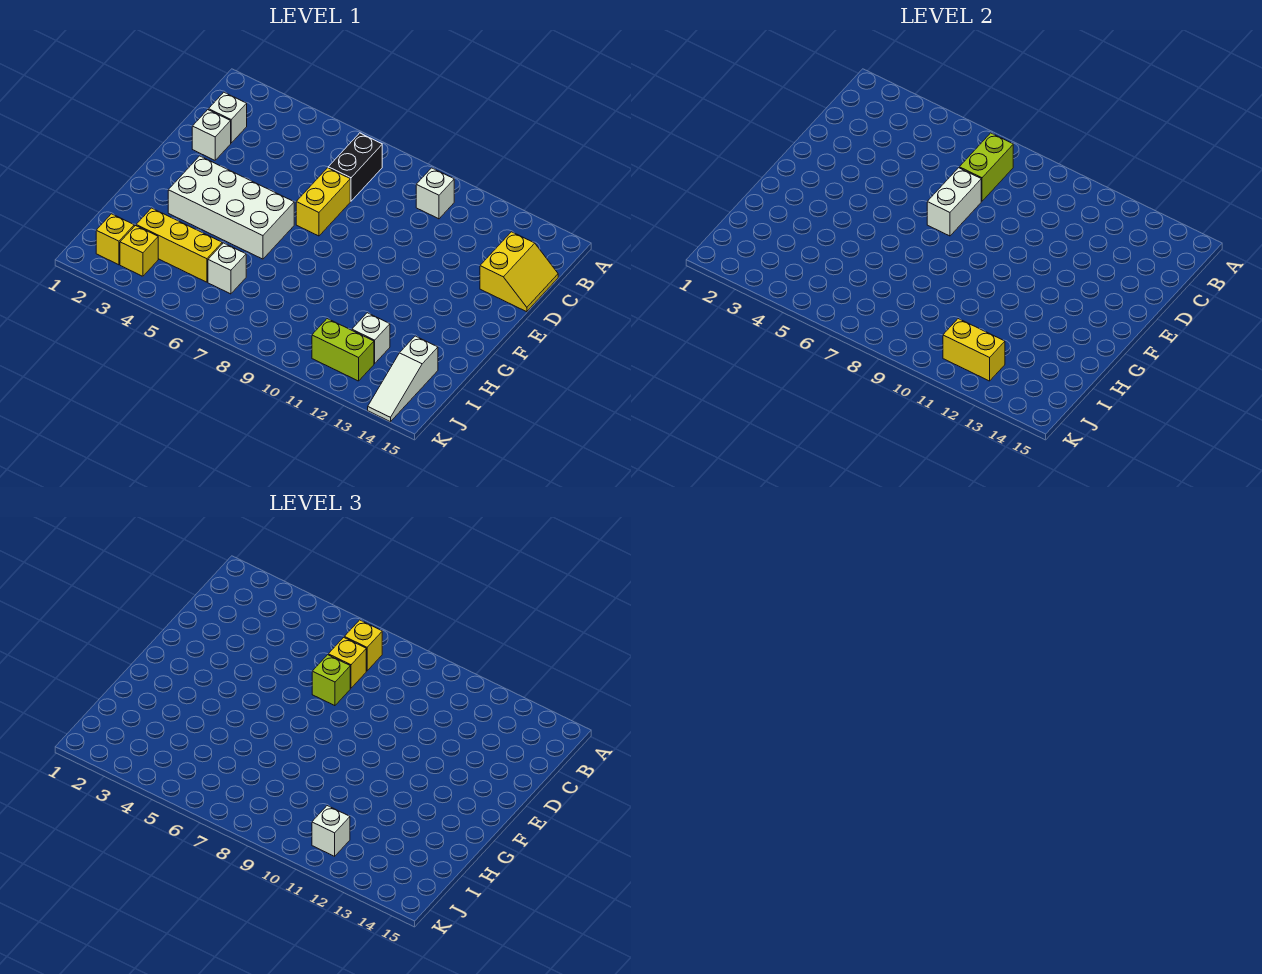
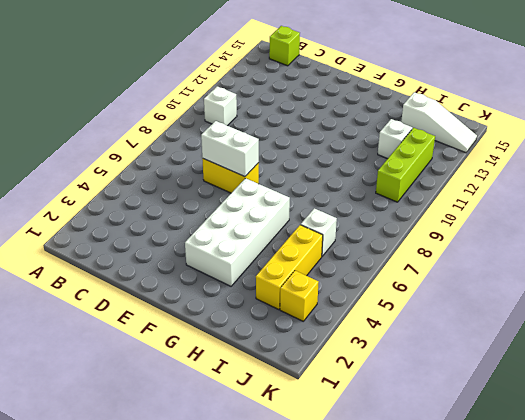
lime brick B15 level 1 -> lime brick D7 level 3
lime brick J10:J12 level 1 -> lime brick J11:J12 level 1
none -> black brick B7:C7 level 1
none -> white brick C2 level 1
none -> yellow slope C14:D15 level 1 top 14

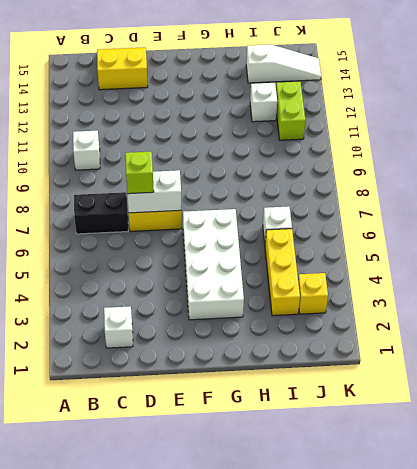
none -> white brick D2 level 1
none -> yellow brick J2 level 1
none -> lime brick B7:C7 level 2

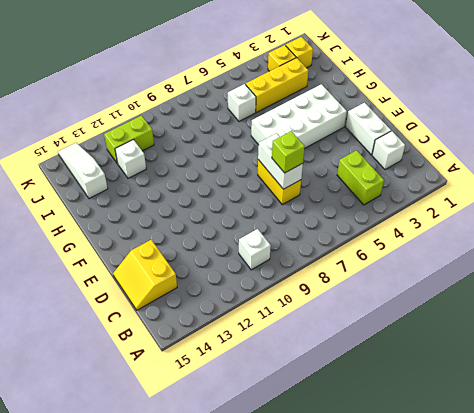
lime brick B4:C4 level 1 -> lime brick B7:C7 level 2
white brick D2:E2 level 1 -> white brick D2 level 1
none -> black brick B7:C7 level 1
none -> yellow brick J11:J12 level 2
none -> yellow brick B7 level 3

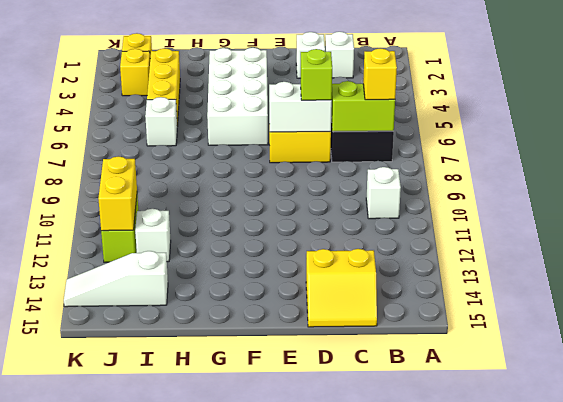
none -> yellow brick C7 level 3
none -> white brick J11 level 3

